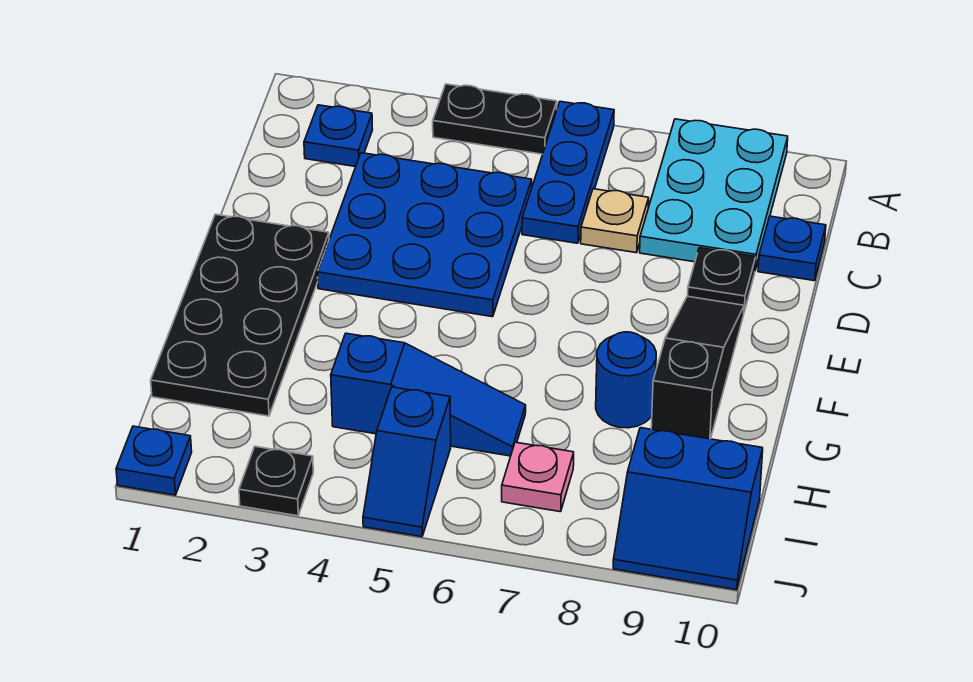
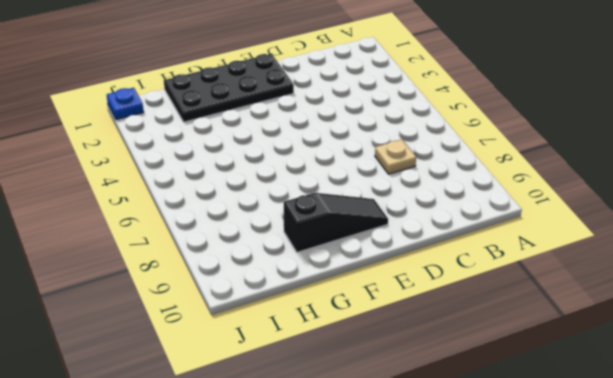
none -> black plate A4:A5 level 1
none -> blue plate A6:C6 level 1
none -> cyan plate A8:C9 level 1

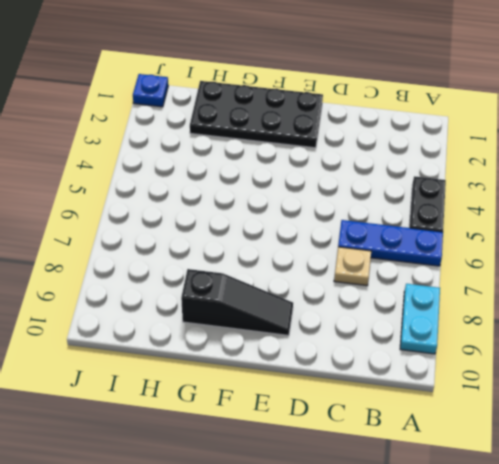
cyan plate A8:A9 level 1 -> cyan plate A8:C9 level 1
none -> blue plate B2 level 1
none -> blue plate C3:E5 level 1
none -> blue plate C10 level 1

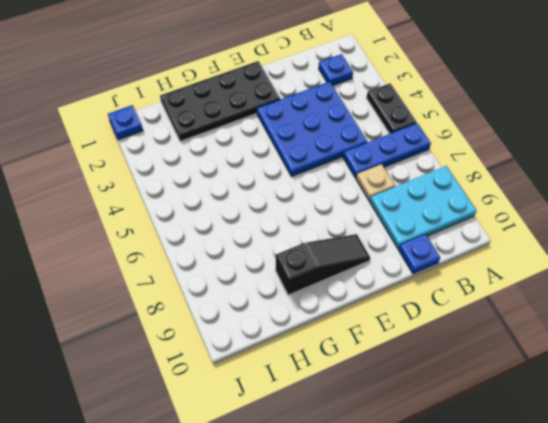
none -> black plate D9 level 1
none -> blue round brick G8 level 1
none -> blue slope H4:H6 level 1 top 4

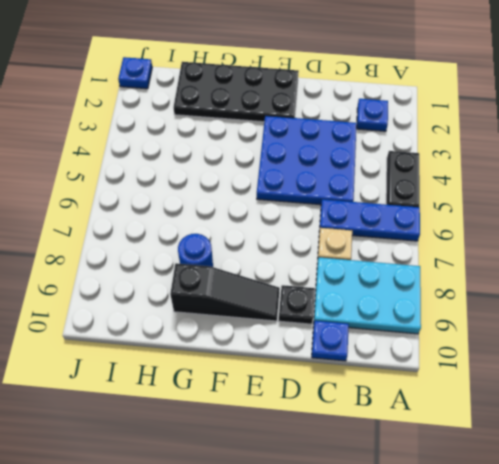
none -> blue slope H4:H6 level 1 top 4
none -> blue slope I5:J5 level 1 top I
none -> pink plate I7 level 1

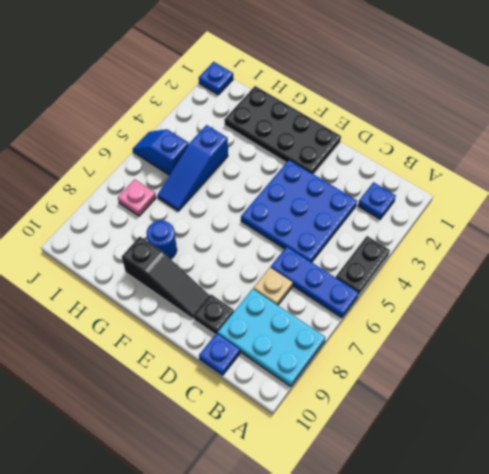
none -> blue slope I9:J10 level 1 top I
none -> black plate J3 level 1

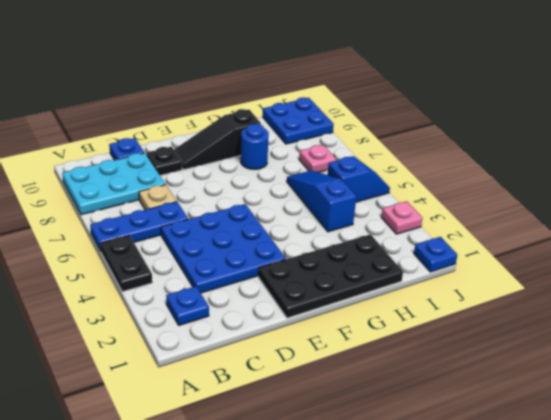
blue plate I9:J10 level 1 -> blue slope I9:J10 level 1 top I
pink plate J3 level 1 -> black plate J3 level 1

